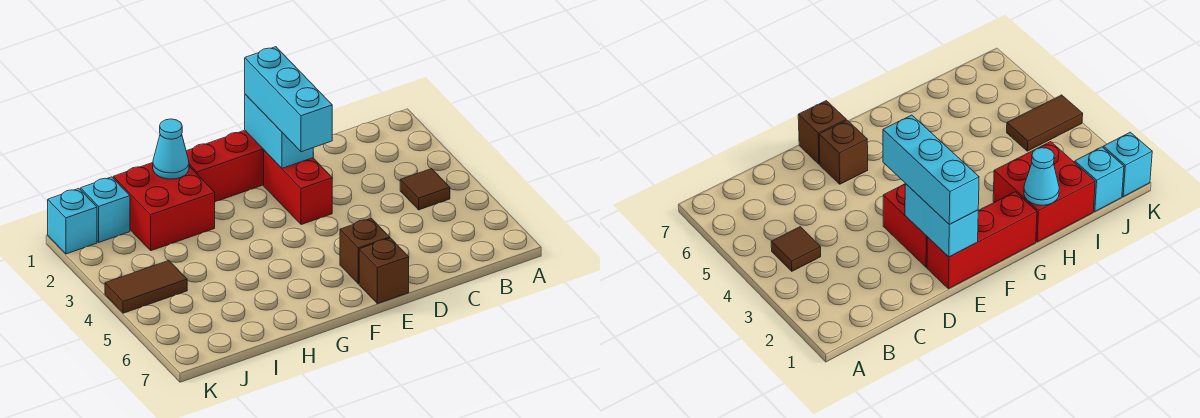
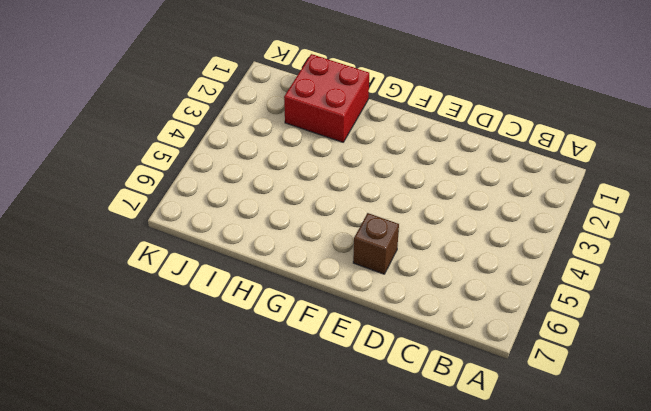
none -> brown tile B4 level 1
none -> red brick E1:G1 level 1
none -> red brick E2:E3 level 1

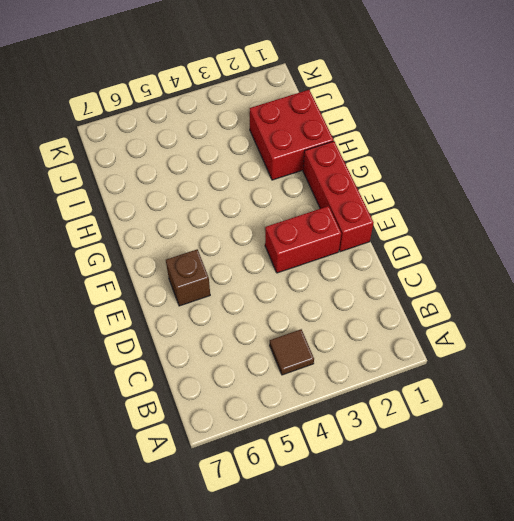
none -> brown brick E7 level 1
none -> cyan brick J1 level 1
none -> brown tile J4:K4 level 1

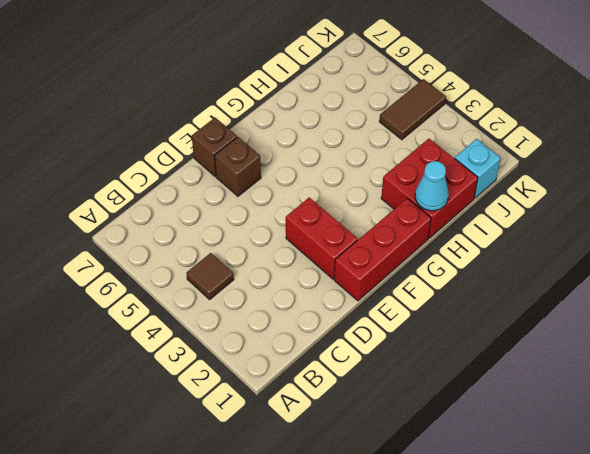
none -> cyan brick K1 level 1
none -> cyan brick E1:E2 level 2
none -> cyan brick E1:E3 level 3

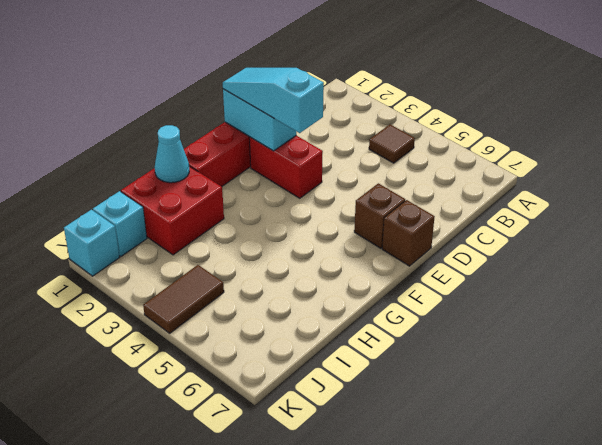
cyan slope E1:E3 level 3 top 3 -> cyan brick E1:E3 level 3

